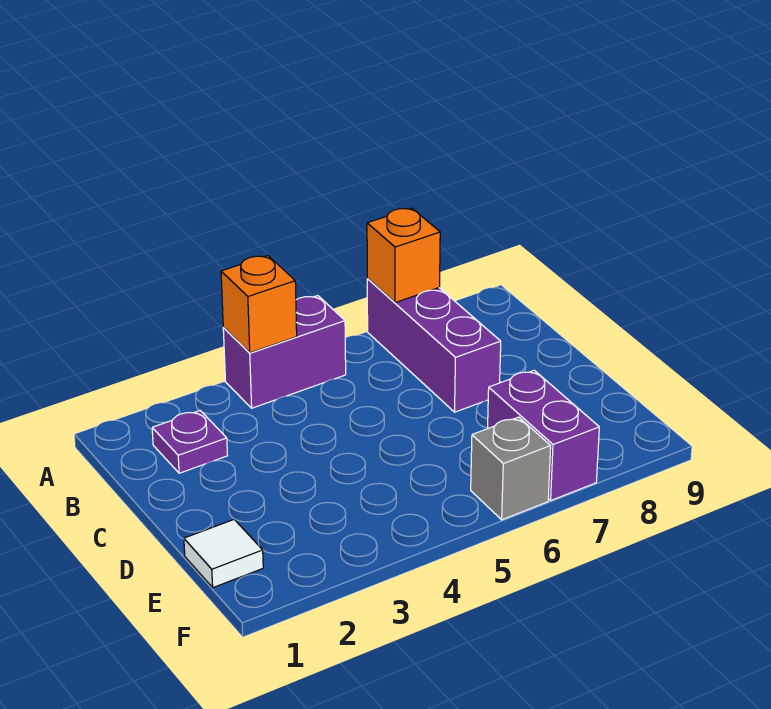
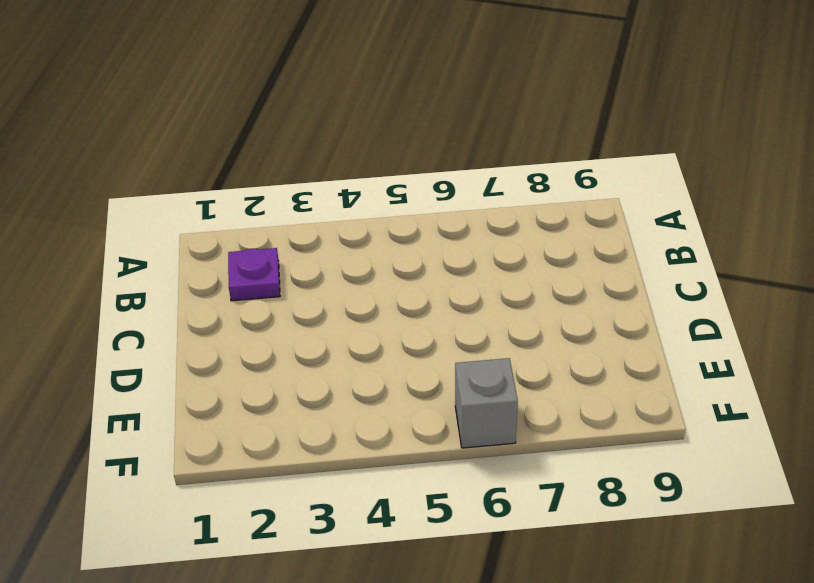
none -> purple brick A4:A5 level 1
none -> purple brick A7:C7 level 1

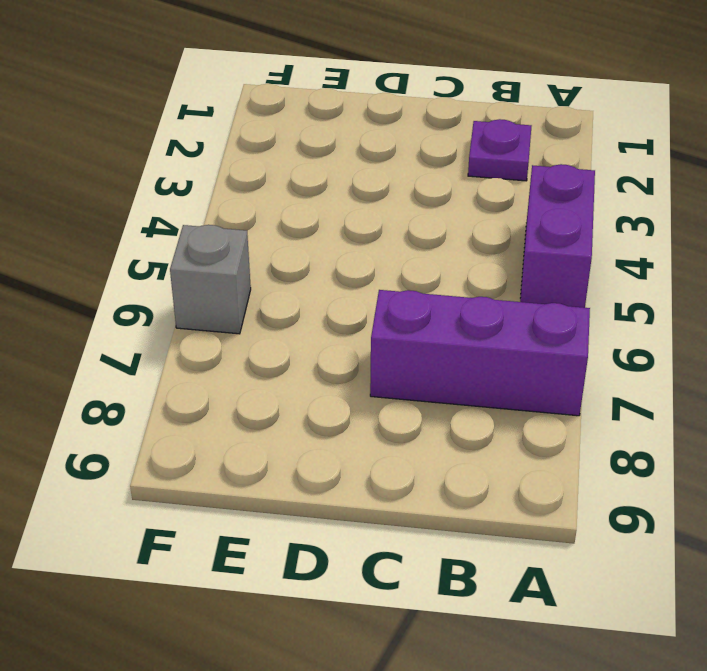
none -> white tile E1 level 1
none -> purple brick E7:F7 level 1

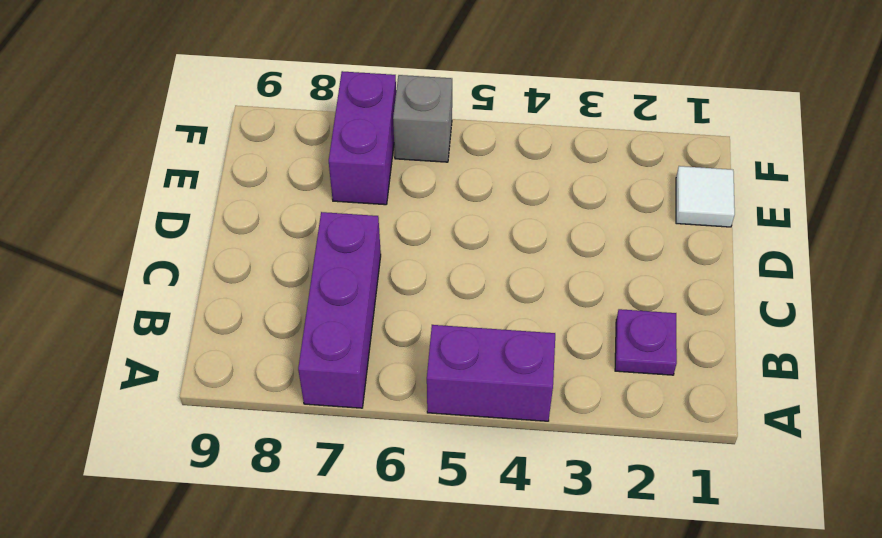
none -> orange brick A4 level 2
none -> orange brick A7 level 2

